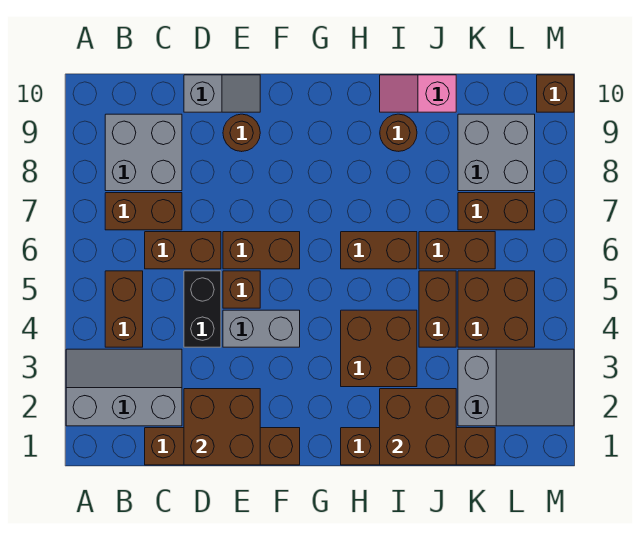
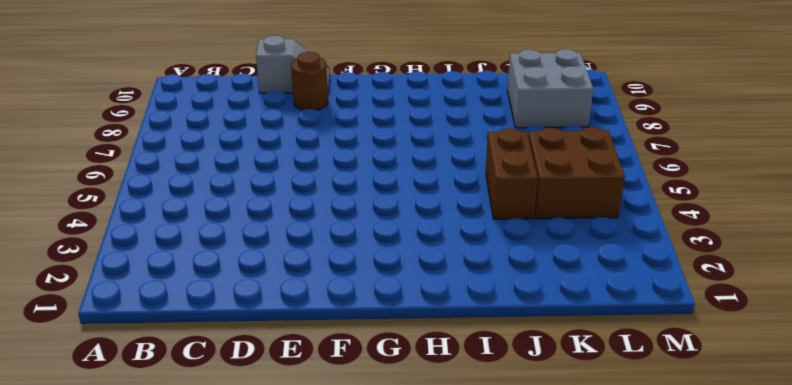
none -> grey slope A2:C3 level 1 top 2
none -> brown brick B4:B5 level 1
none -> brown brick B7:C7 level 1

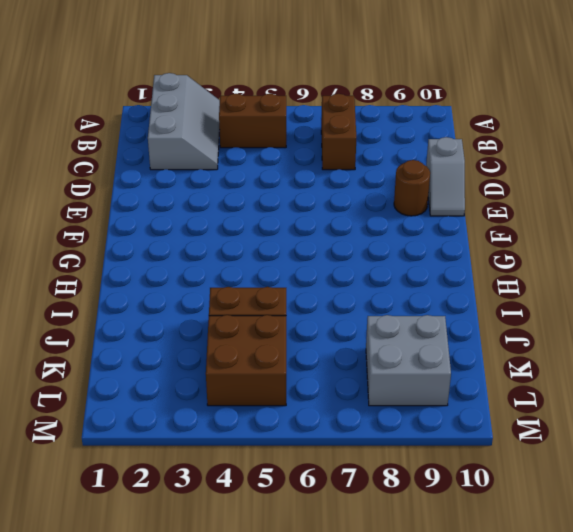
none -> grey brick B8:C9 level 1
none -> brown brick C1:F1 level 1
none -> brown brick C6:D6 level 1

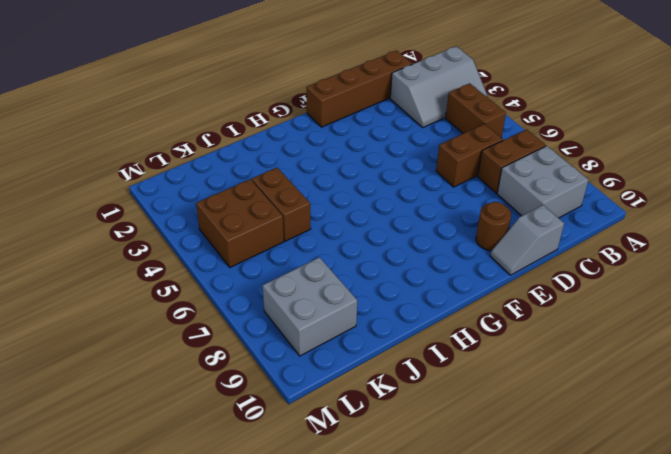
none -> black brick D4:D5 level 1
none -> grey brick E4:F4 level 1
none -> brown brick E5 level 1

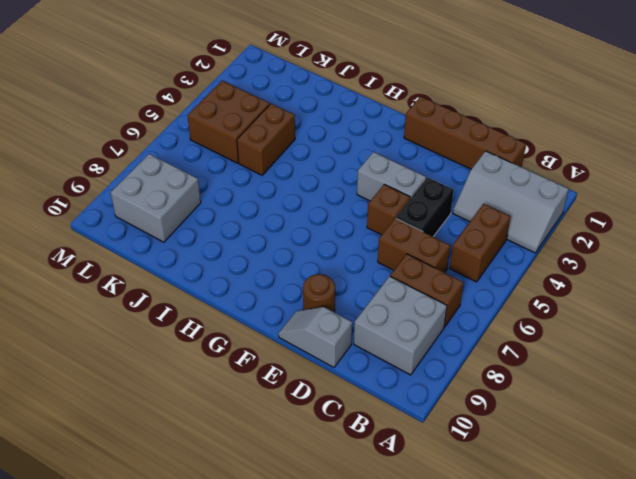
none -> brown brick E6:F6 level 1
none -> brown brick H1:K1 level 1
none -> brown brick H3:I4 level 1

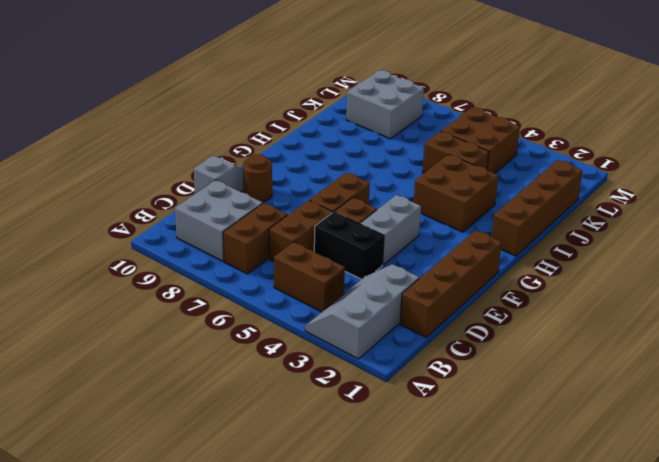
none -> brown brick H6:I6 level 1
none -> brown round brick I9 level 1
none -> pink slope I10:J10 level 1 top J

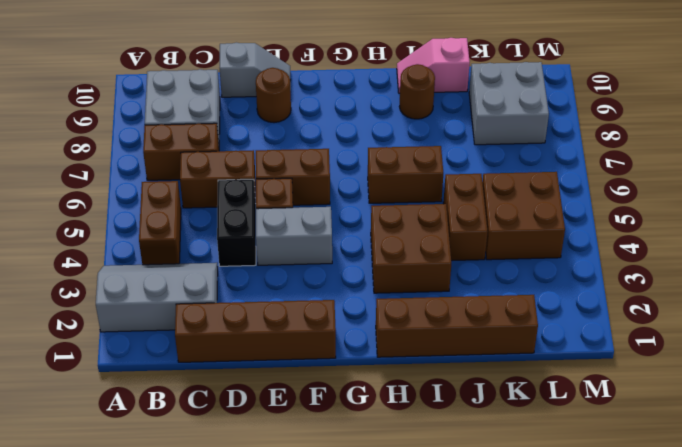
none -> brown brick J6:K6 level 1
none -> grey slope K2:M3 level 1 top K
none -> brown brick K7:L7 level 1

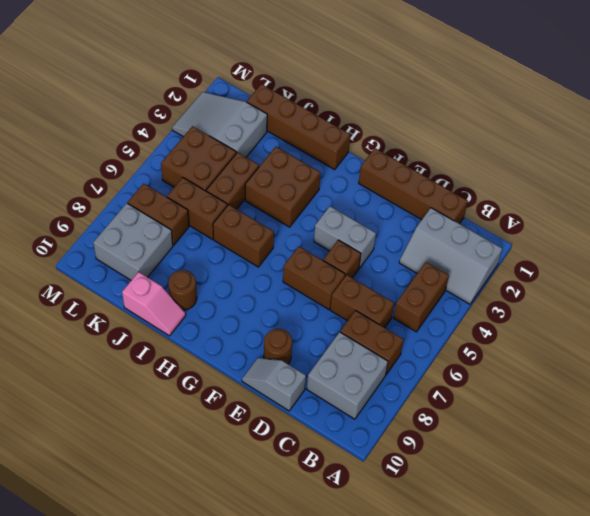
none -> black brick D4:D5 level 1
none -> brown brick M10 level 1
none -> brown brick D1:E2 level 2

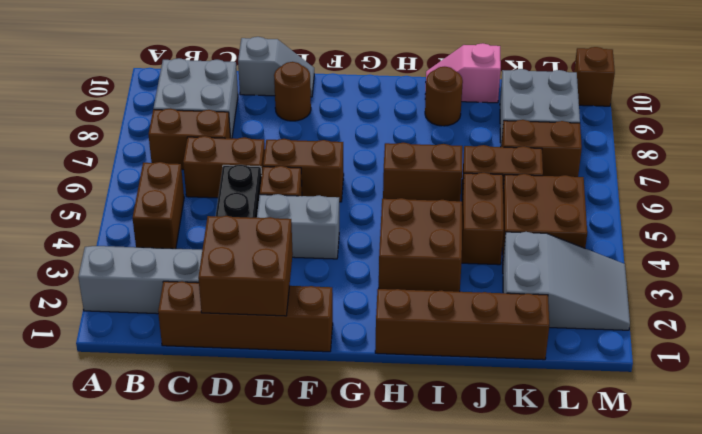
none -> brown brick I1:J2 level 2

